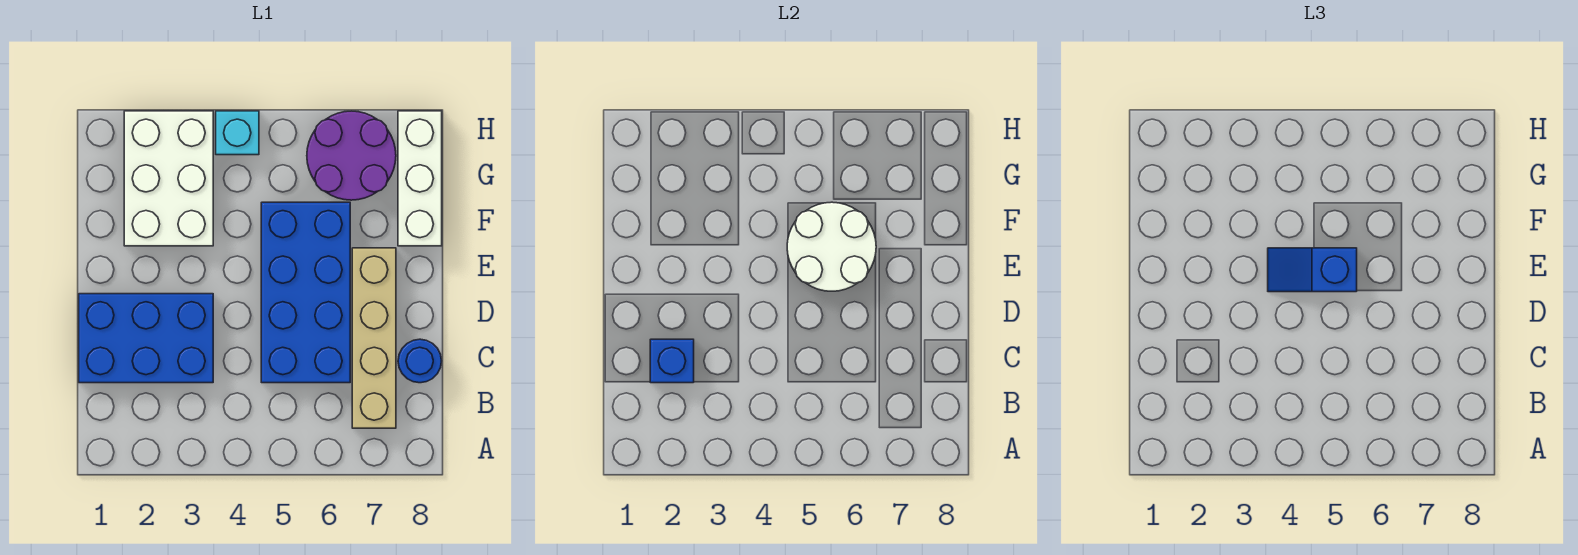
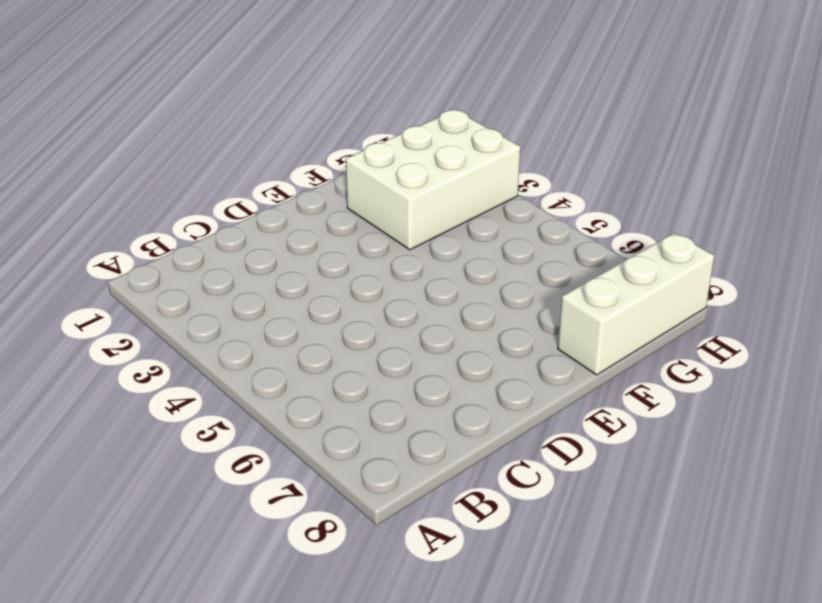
none -> tan brick B7:E7 level 1
none -> blue brick C1:D3 level 1

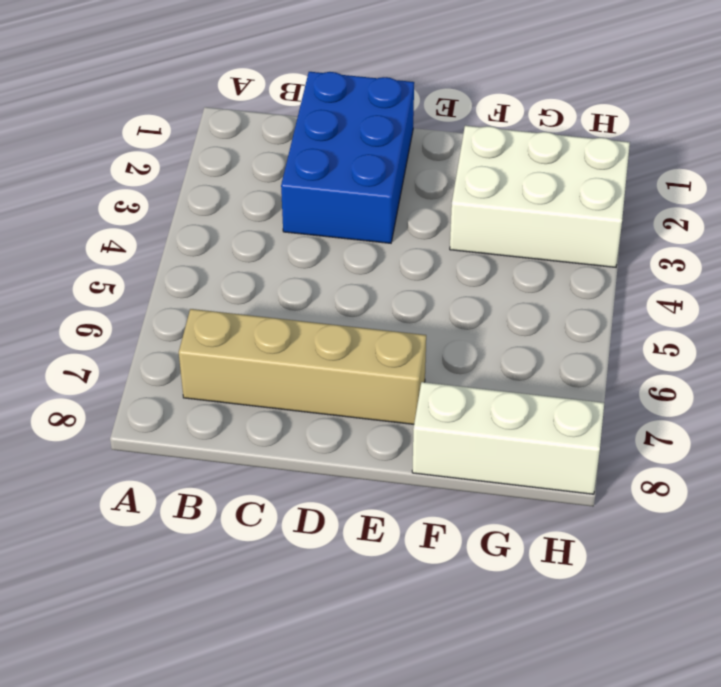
none -> blue brick C5:F6 level 1
none -> blue round brick C8 level 1

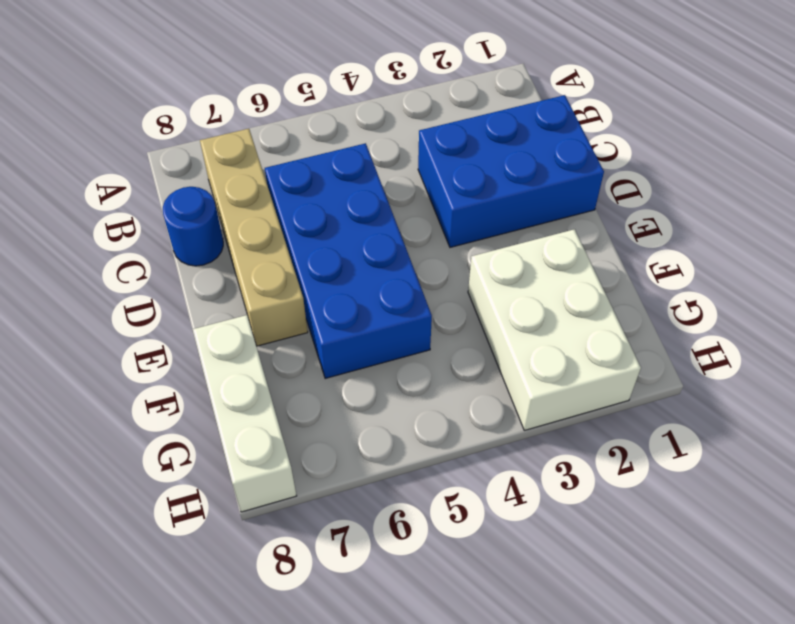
none -> purple round brick G6:H7 level 1
none -> cyan brick H4 level 1

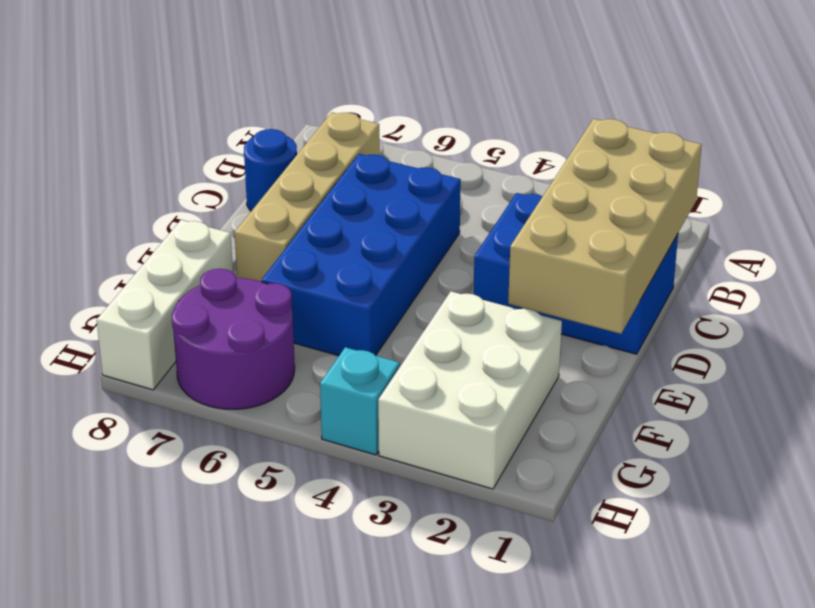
tan brick B1:E2 level 2 -> blue brick C2 level 2
none -> white round brick E5:F6 level 2
none -> blue slope E4:E5 level 3 top 5

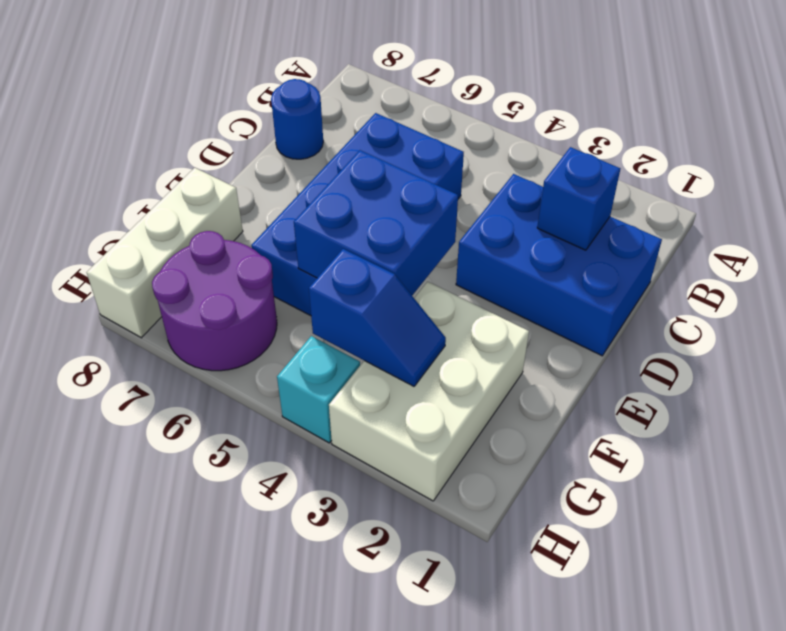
blue brick E4:F5 level 2 -> white round brick E5:F6 level 2
blue slope G3:G4 level 2 top 4 -> blue slope E4:E5 level 3 top 5
none -> tan brick B7:E7 level 1

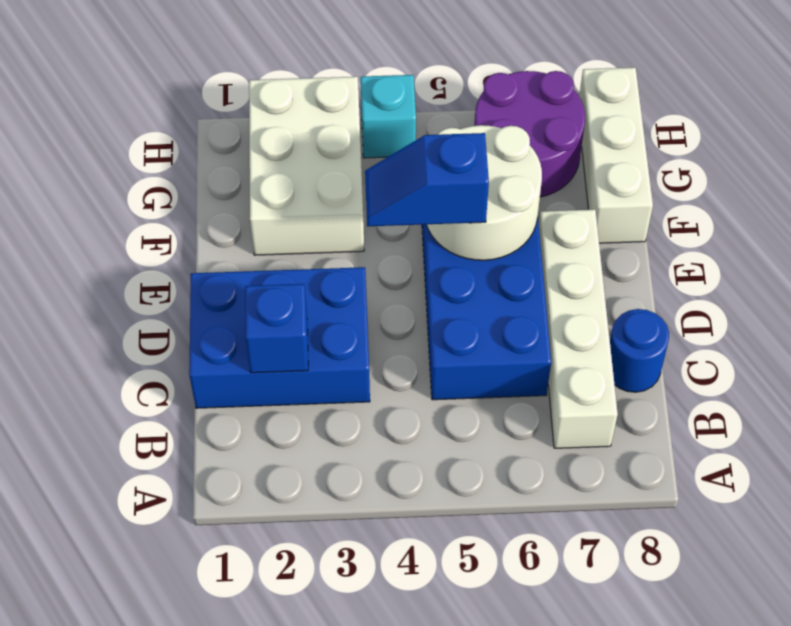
white brick B7:E7 level 1 -> tan brick B7:E7 level 1

